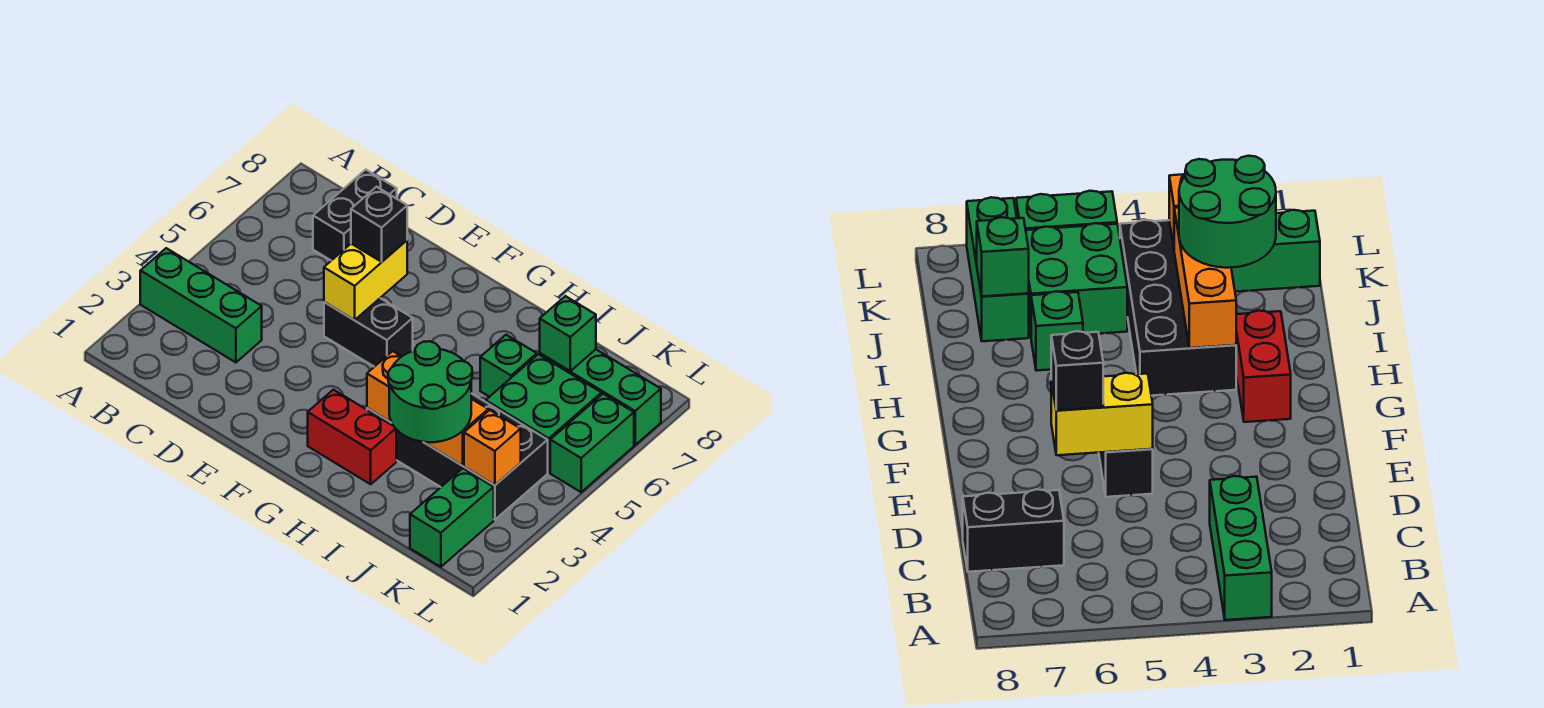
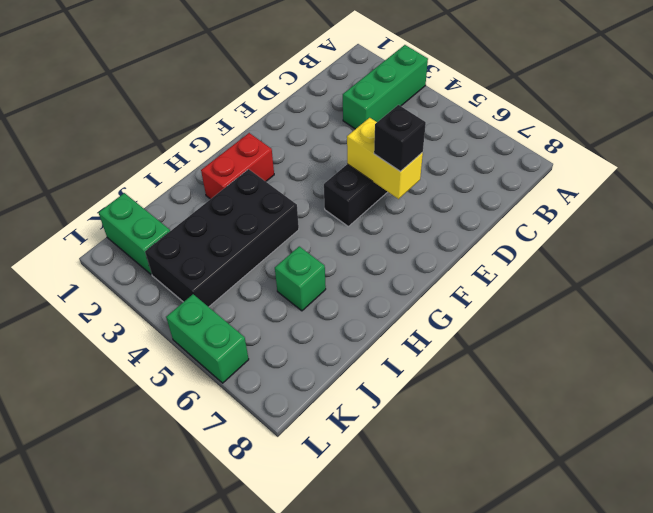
none -> black brick C7:C8 level 1
none -> green brick J5:K6 level 1
none -> green brick J7:L7 level 1

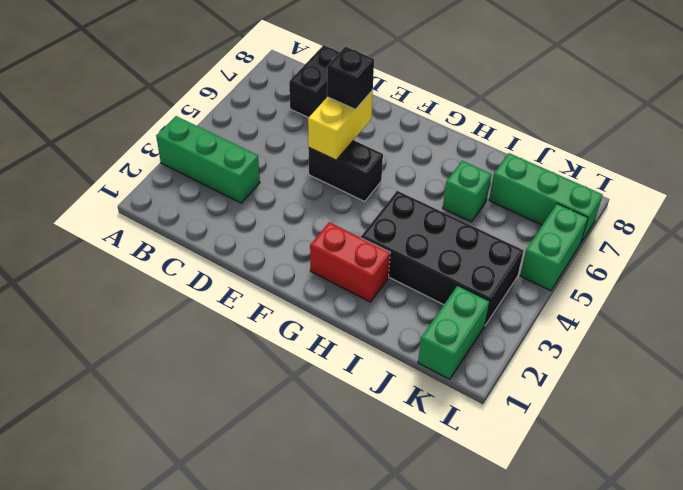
none -> green brick J5:K6 level 1
none -> orange brick H3:J3 level 2
none -> green brick J7 level 2

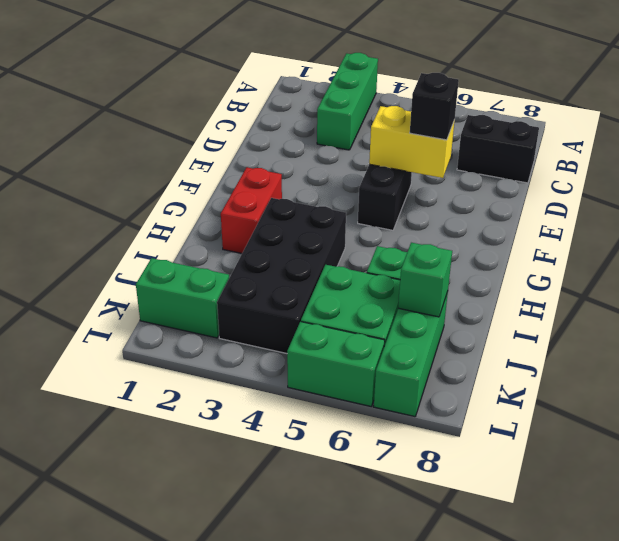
none -> orange brick H3:J3 level 2
none -> orange brick K3 level 2
none -> green round brick I2:J3 level 3

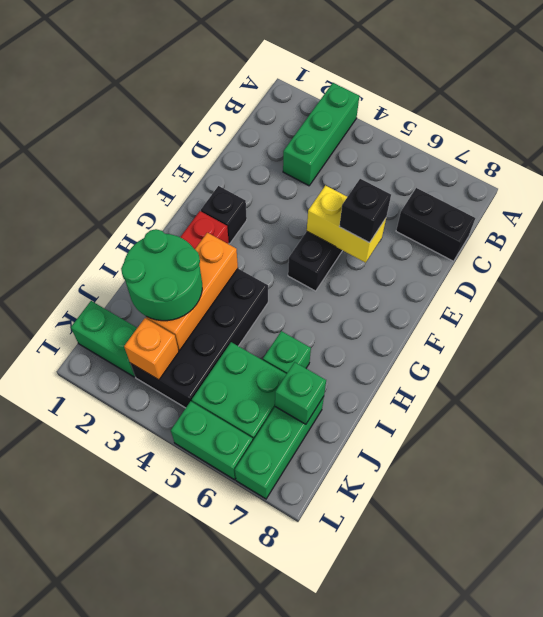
black brick F2 level 1 -> none

